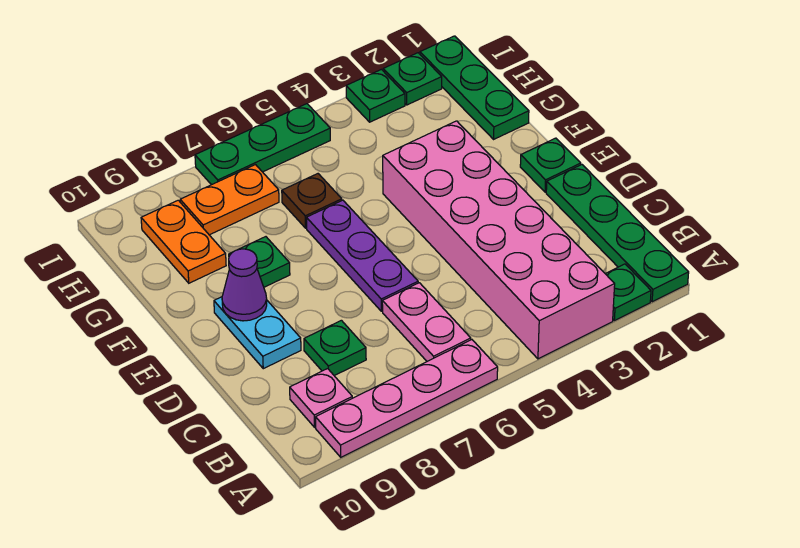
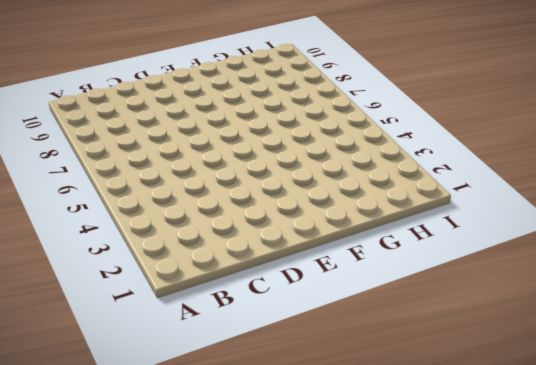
none -> green plate A1:D1 level 1
none -> green plate A2 level 1
none -> pink brick A3:F4 level 1

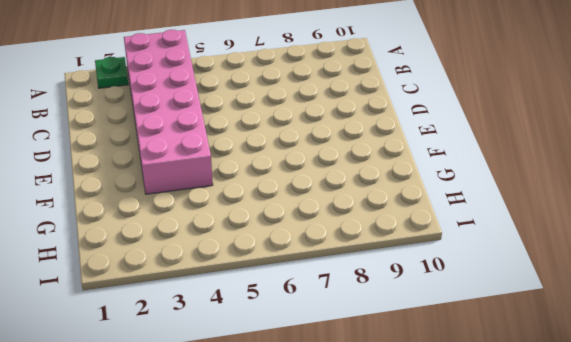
none -> green plate A1:D1 level 1
none -> pink plate A6:A9 level 1
none -> pink plate B6:C6 level 1

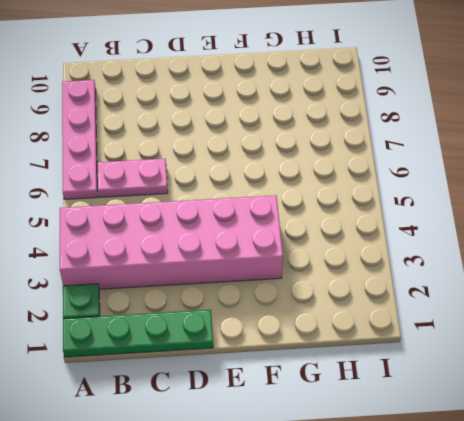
none -> pink plate B9 level 1
none -> green plate C8 level 1
none -> purple plate D6:F6 level 1

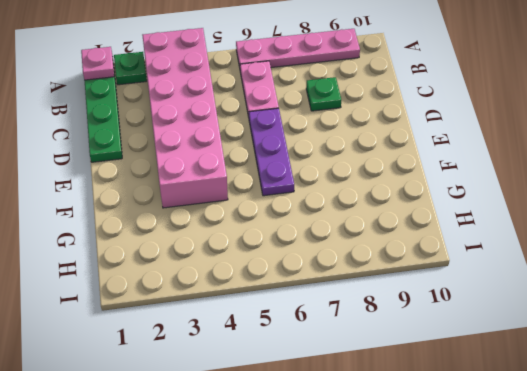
pink plate A1 level 2 -> pink plate B9 level 1
none -> cyan plate D9:E9 level 1
none -> green plate E1 level 1
none -> green plate F8 level 1

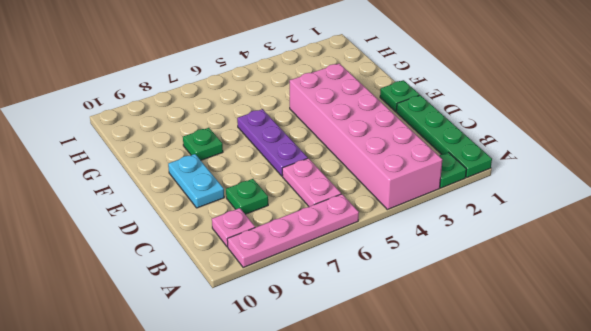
none -> green plate G1:I1 level 1
none -> brown plate G6 level 1
none -> orange plate G9:H9 level 1

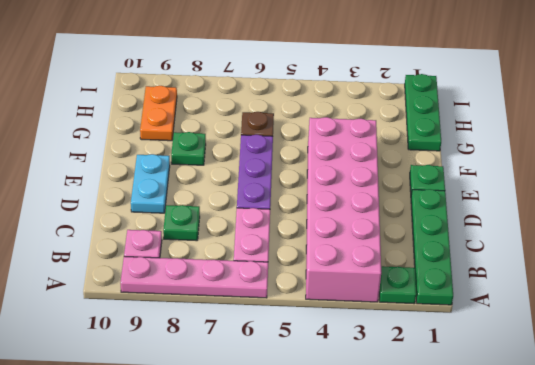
none -> orange plate H7:H8 level 1
none -> green plate I2 level 1
none -> green plate I3 level 1

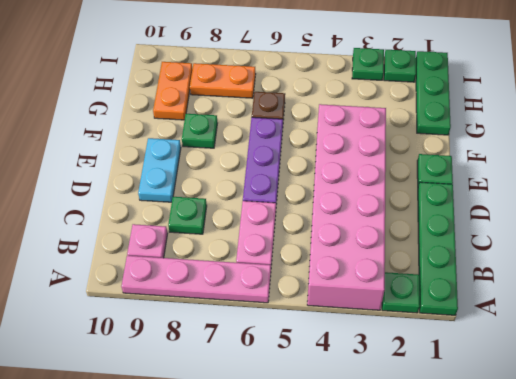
none -> green plate I5:I7 level 1
none -> purple cone E9 level 2

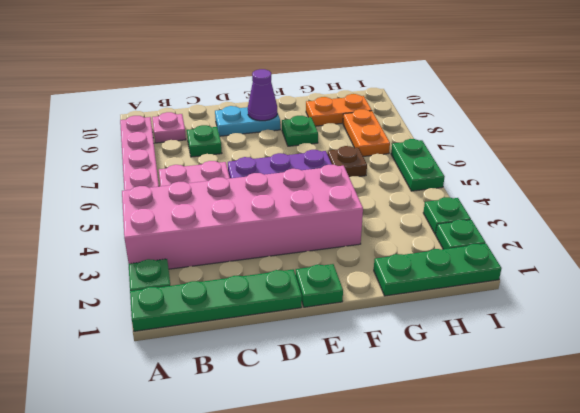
green plate I5:I6 level 1 -> green plate I5:I7 level 1

